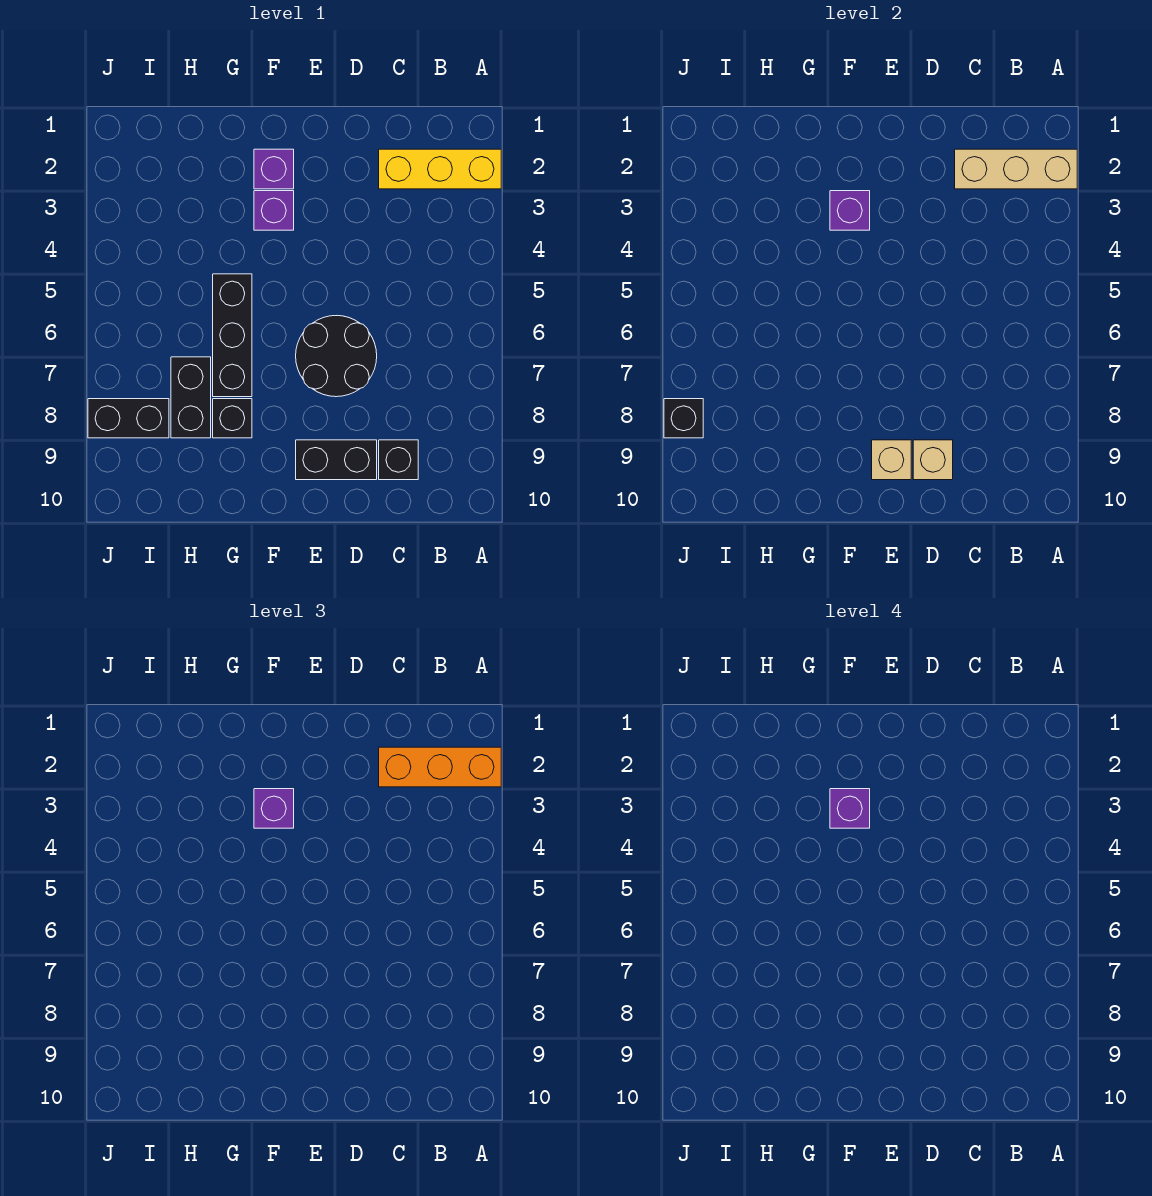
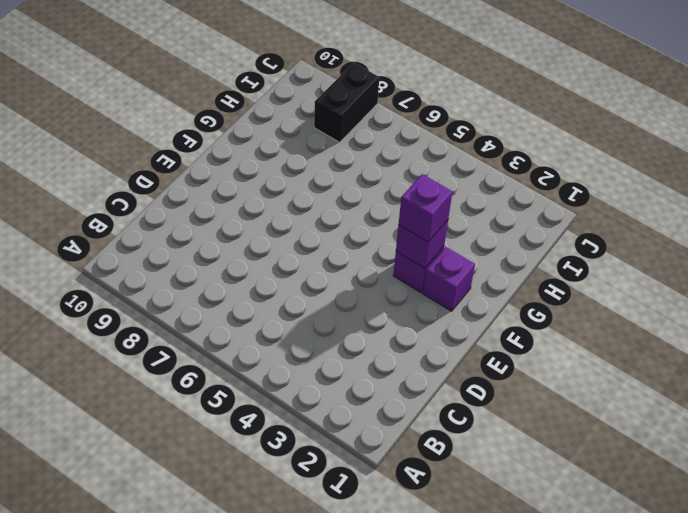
none -> yellow brick A2:C2 level 1
none -> black brick C9 level 1
none -> black round brick D6:E7 level 1

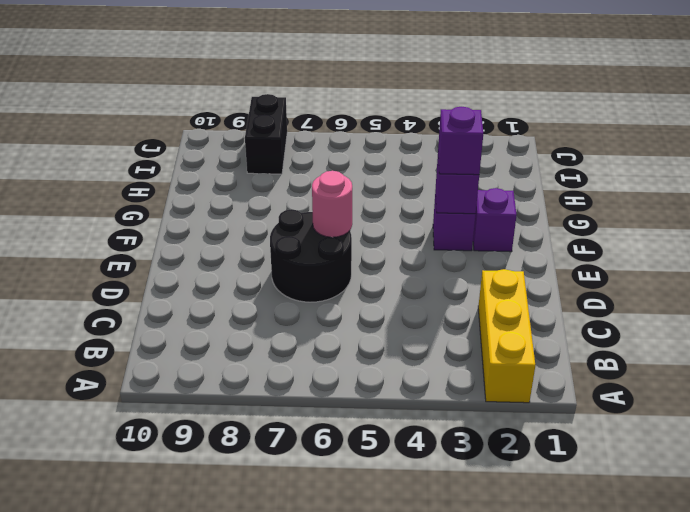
pink round brick E6 level 2 -> none
none -> black brick C9 level 1
none -> black brick D9:E9 level 1
none -> black brick G5:G7 level 1

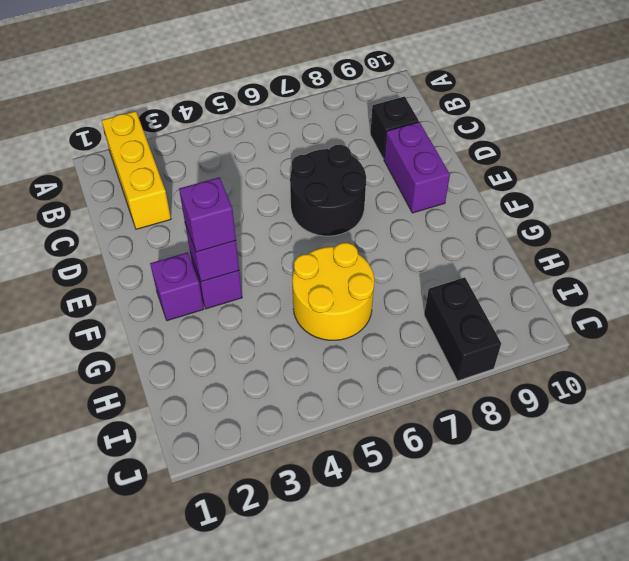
purple brick D9:E9 level 1 -> black brick D9:E9 level 1
yellow round brick G5:H6 level 1 -> black brick G5:G7 level 1
none -> black brick G8 level 1
none -> black brick H7:H8 level 1
none -> tan brick A2:C2 level 2

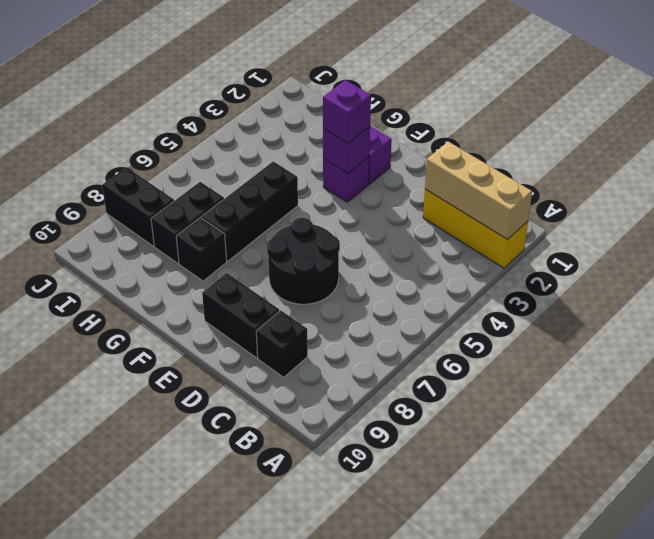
none -> tan brick D9 level 2
none -> tan brick E9 level 2
none -> black brick J8 level 2

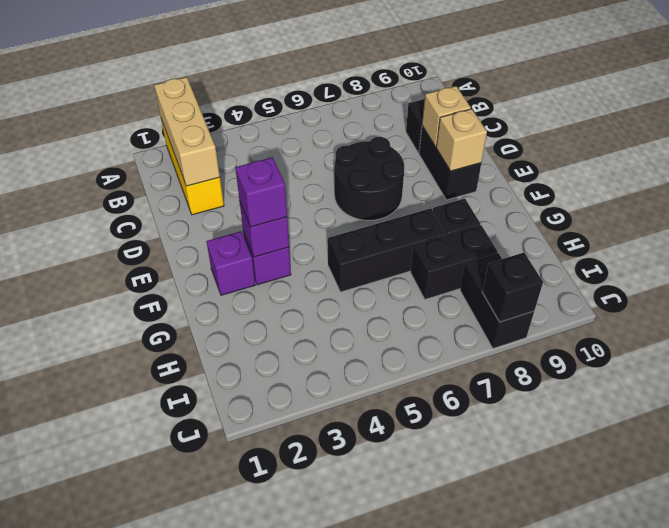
none -> orange brick A2:C2 level 3
none -> purple brick F3 level 4

